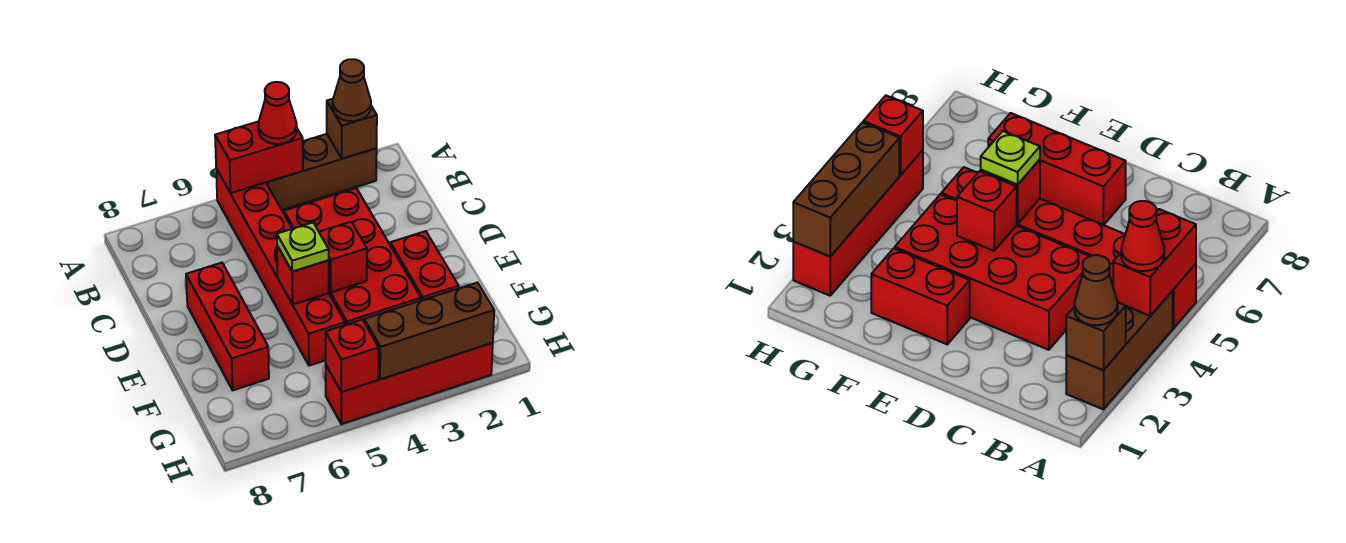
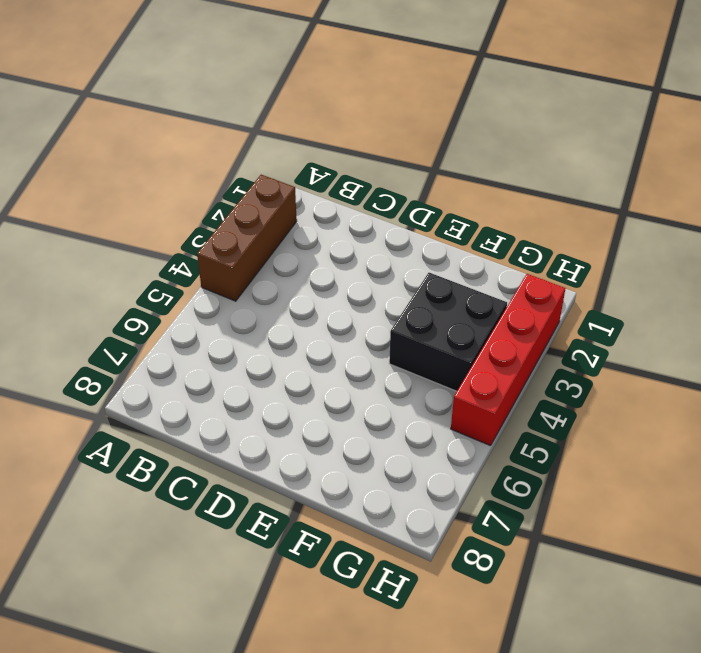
black brick F3:G4 level 1 -> red brick C3:F4 level 1
none -> red brick A5:F5 level 1
none -> red brick D7:F7 level 1
none -> red brick E2:F2 level 1

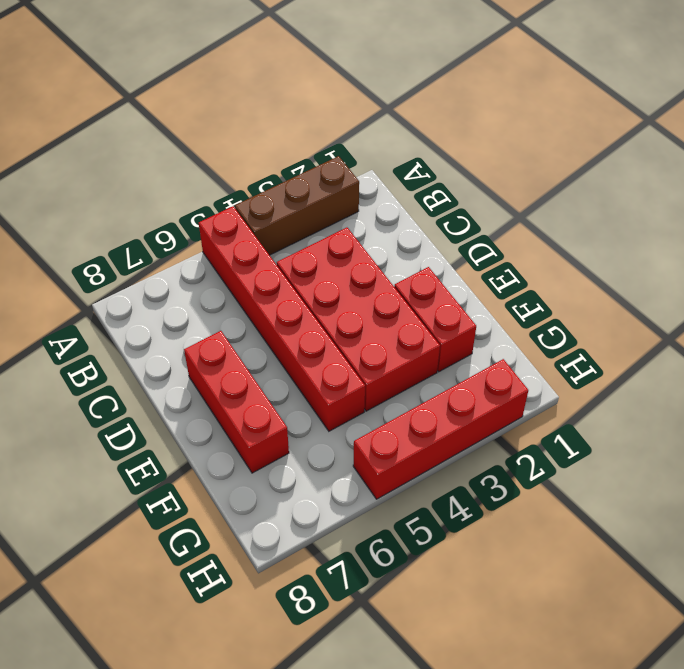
none -> brown brick A2 level 2
none -> red brick A4:A5 level 2
none -> red brick E4 level 2

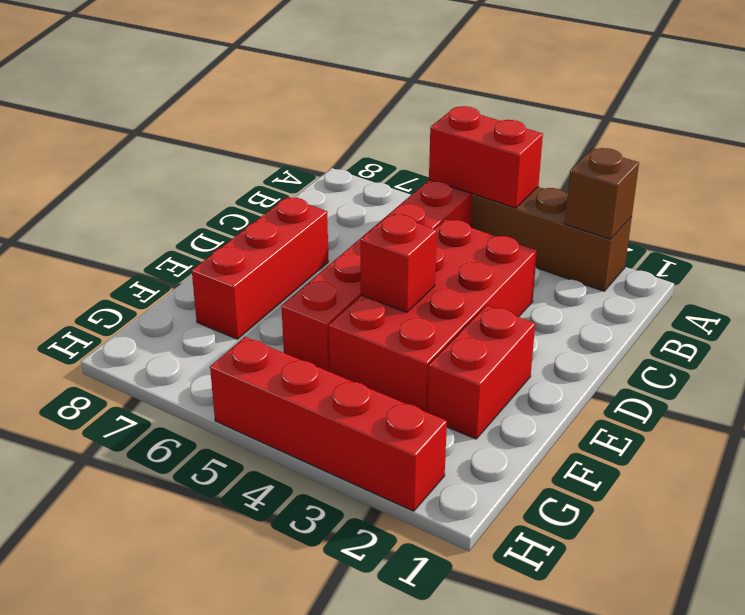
none -> red brick E5 level 2
none -> brown brick H2:H4 level 2
none -> red brick H5 level 2

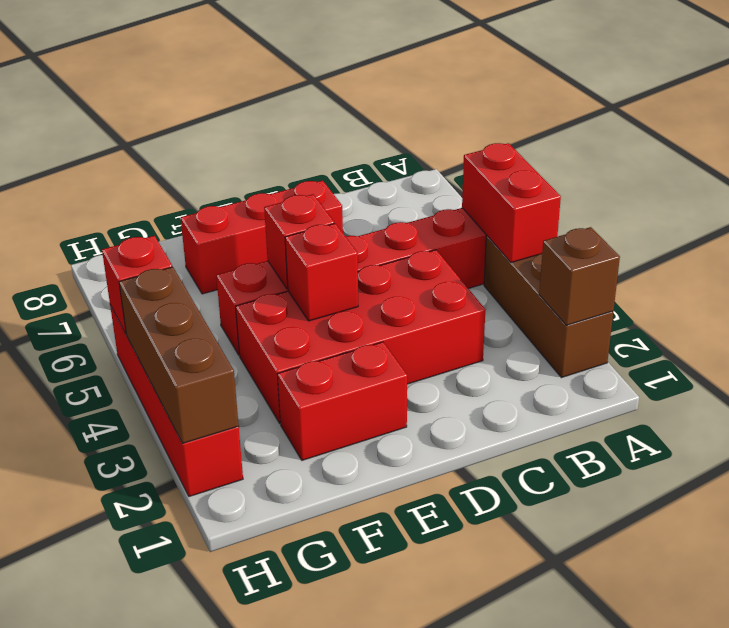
none -> brown cone A2 level 3
none -> red cone A4 level 3
none -> lime plate E5 level 3

